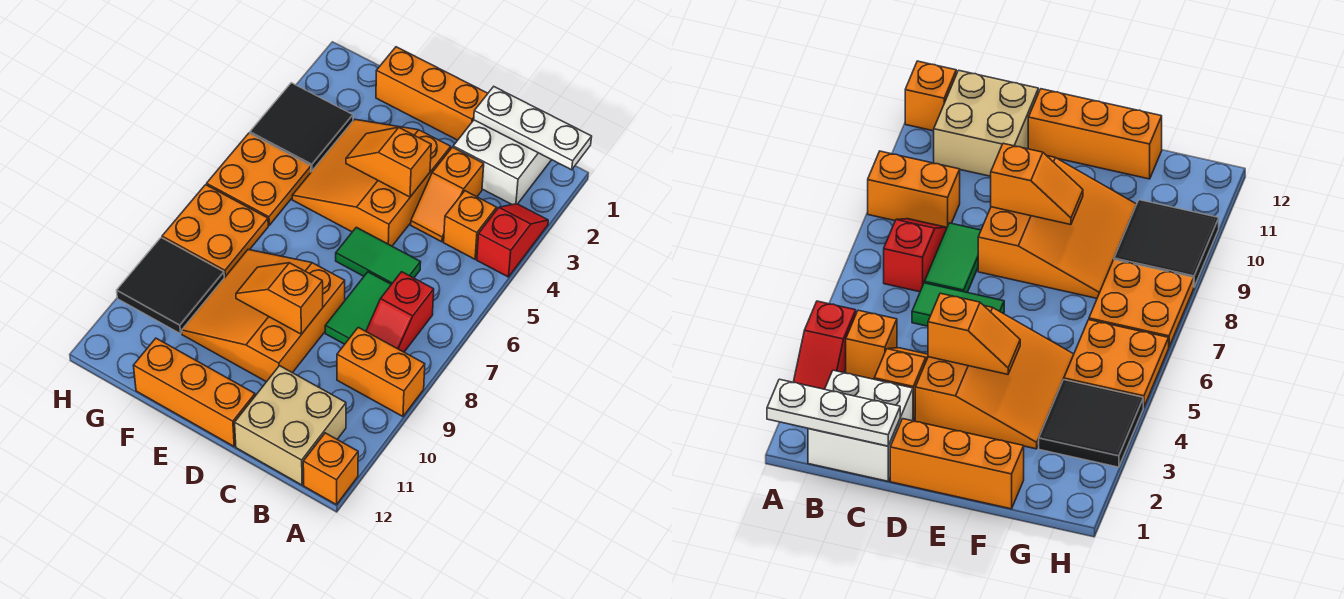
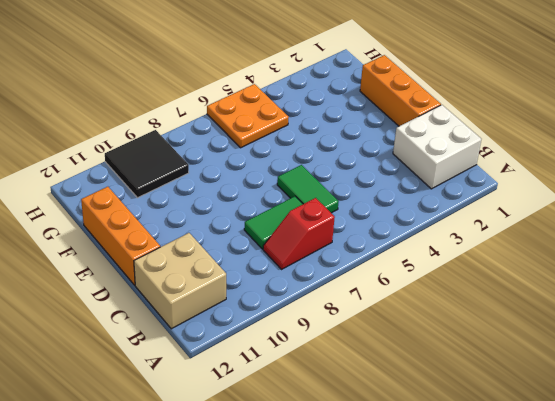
none -> red slope A3:A4 level 1 top 4
none -> orange brick A9:B9 level 1
none -> orange brick A12 level 1

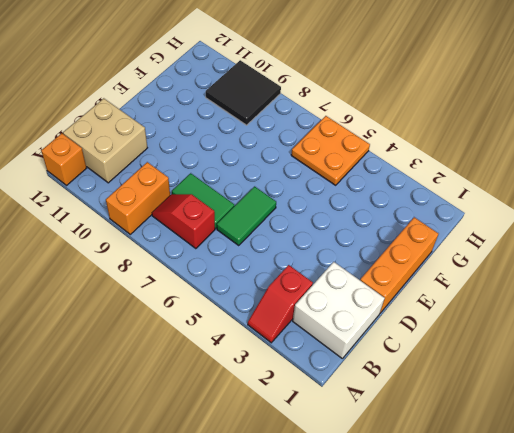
red slope A3:B3 level 1 top B -> red slope A3:A4 level 1 top 4
none -> orange brick B4 level 1
none -> orange slope C3:C4 level 1 top 3
none -> orange slope D3:F5 level 1 top D

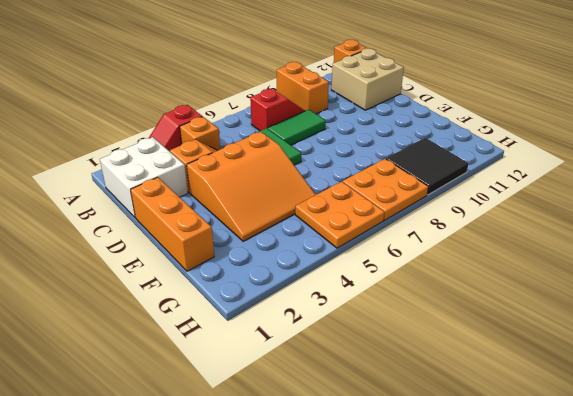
none -> orange slope D8:F10 level 1 top D
none -> orange brick D12:F12 level 1
none -> black tile G3:H4 level 1

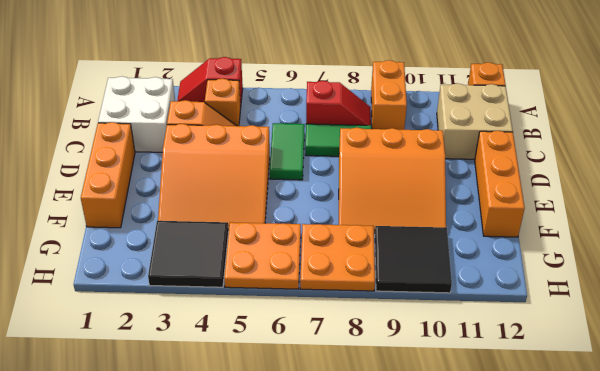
none -> white plate A1:C1 level 2
none -> orange slope D4:E4 level 2 top D
none -> orange slope D9:E9 level 2 top D

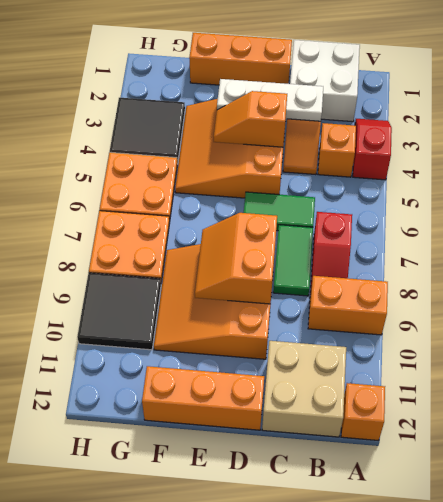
white plate C3:E3 level 2 -> white plate A1:C1 level 2
orange slope D8:E9 level 2 top D -> orange slope D9:E9 level 2 top D

